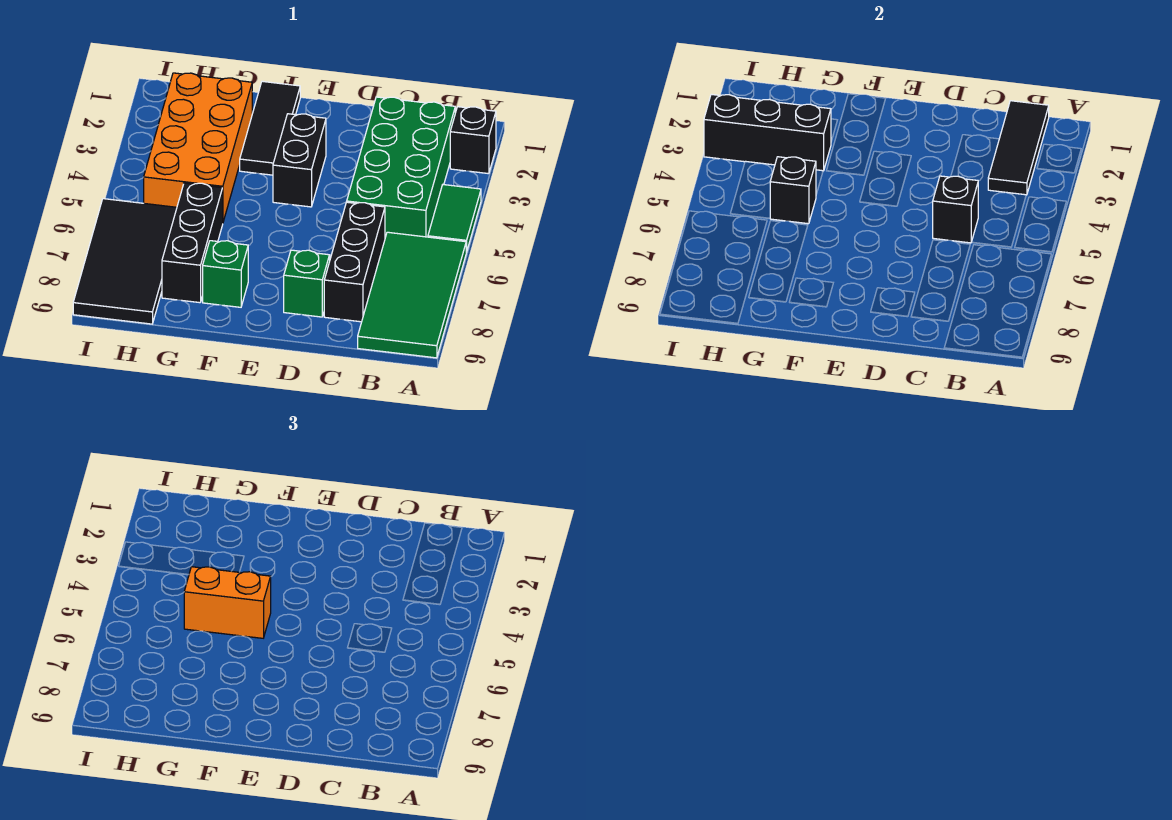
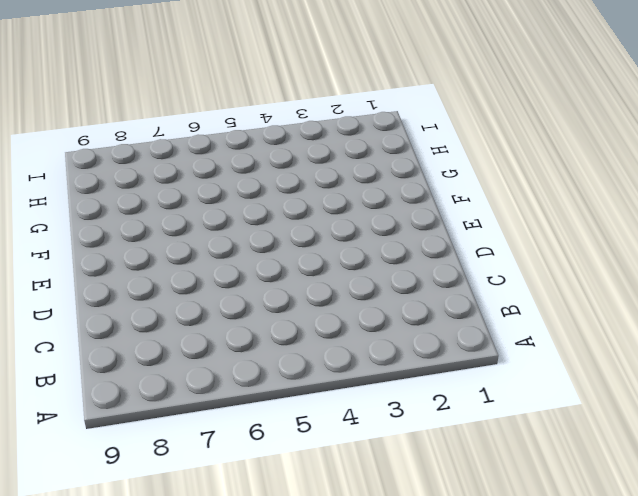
none -> black brick A2 level 1
none -> green tile A4:A5 level 1
none -> green tile A6:B9 level 1

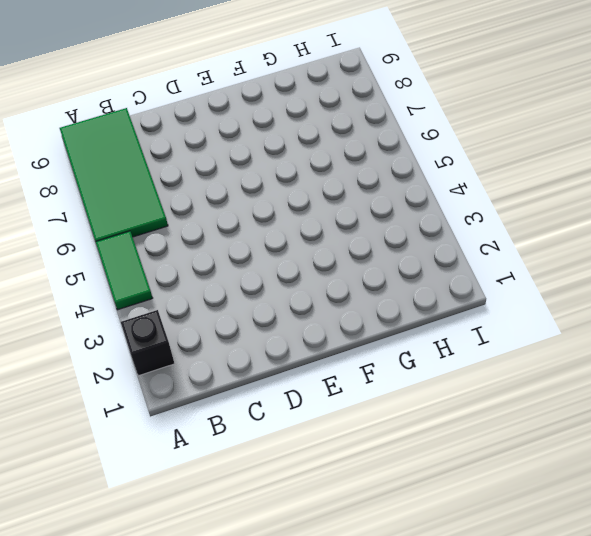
none -> green brick B2:C5 level 1
none -> black brick C6:C8 level 1
none -> green brick D8 level 1

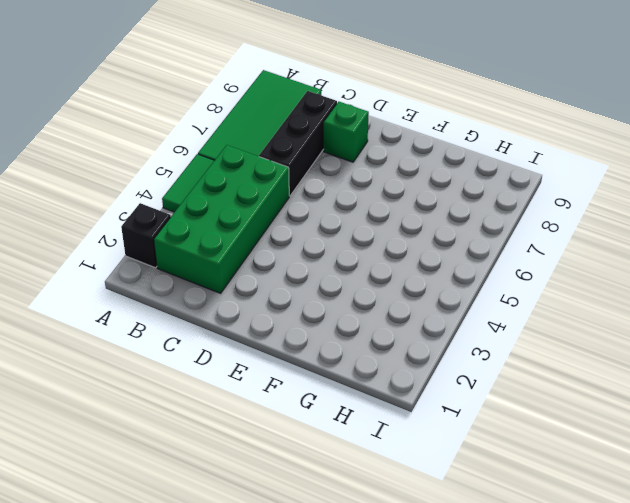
none -> black brick E3:E4 level 1
none -> black tile F1:F3 level 1
none -> green brick F8 level 1

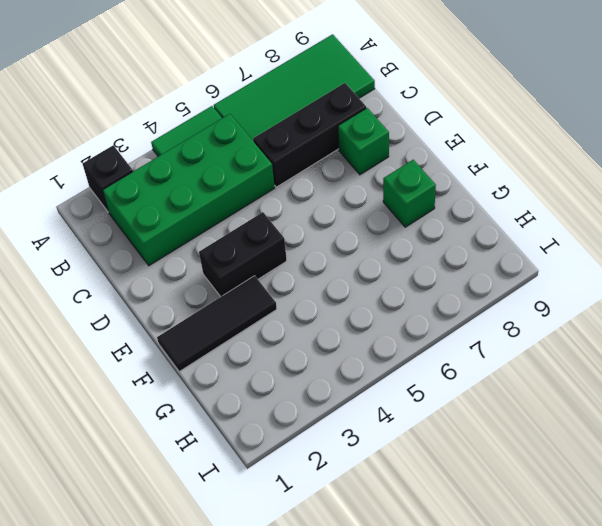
none -> orange brick G2:H5 level 1
none -> black brick G6:G8 level 1
none -> black tile H6:I9 level 1

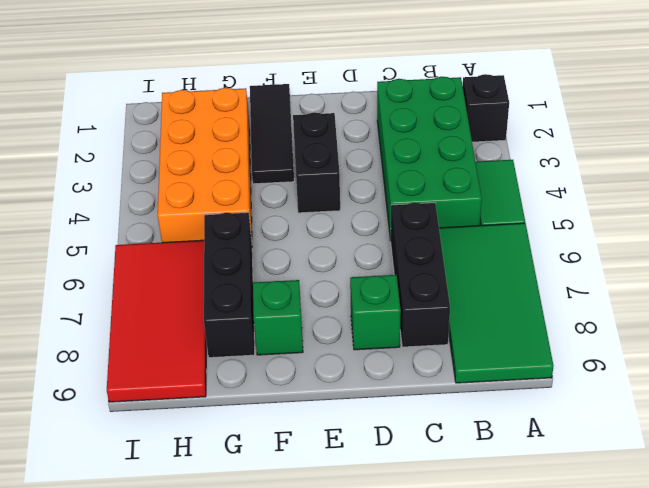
red tile H6:I9 level 1 -> black tile H6:I9 level 1
none -> black tile B1:B3 level 2
none -> black brick C5 level 2
none -> black brick G3:I3 level 2

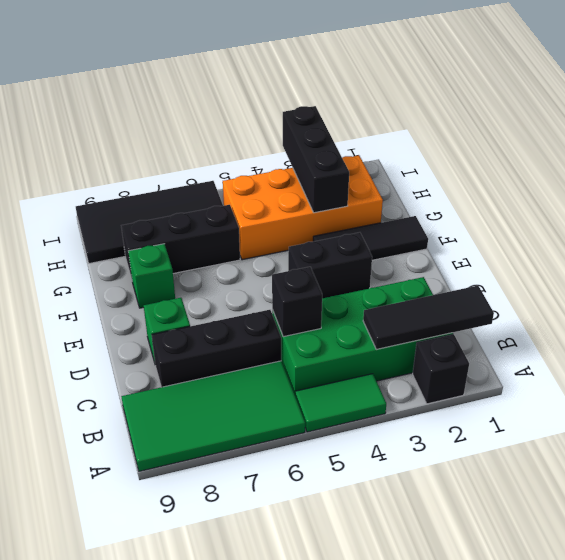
none -> black brick G5 level 2
none -> orange brick F5:G5 level 3

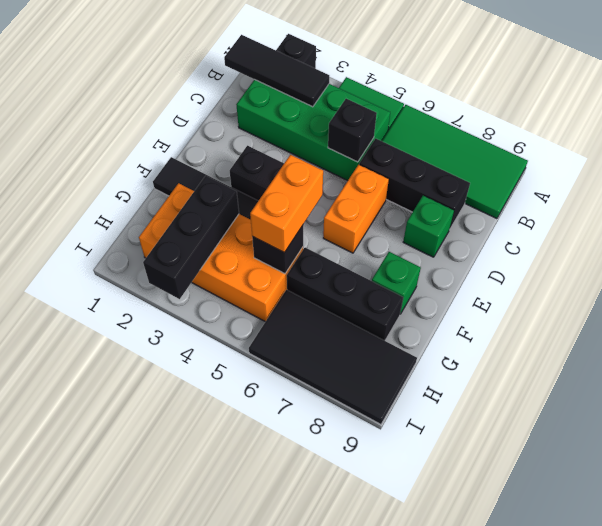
orange brick D6:E6 level 1 -> none

